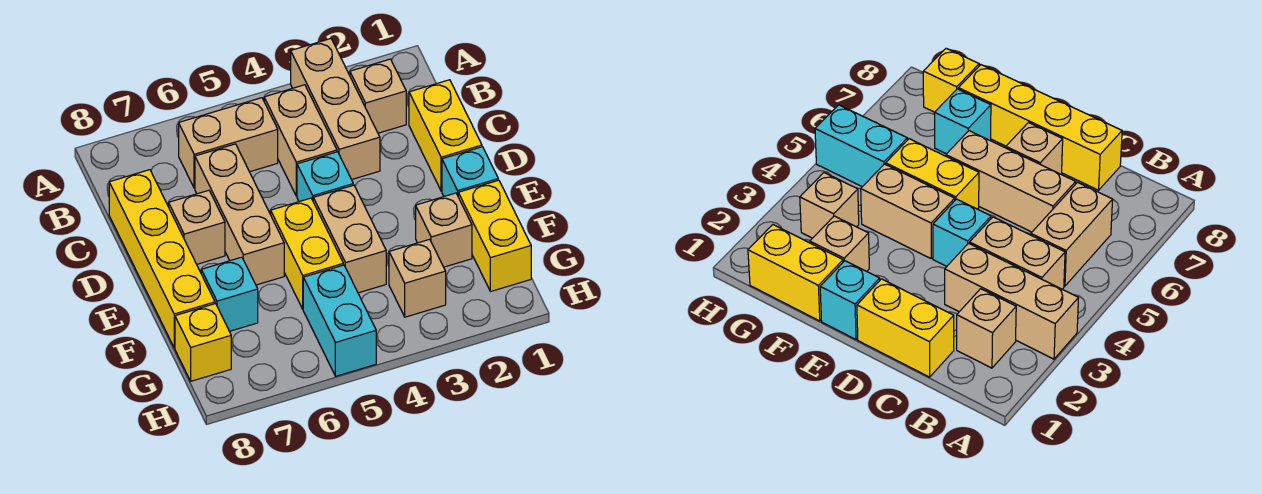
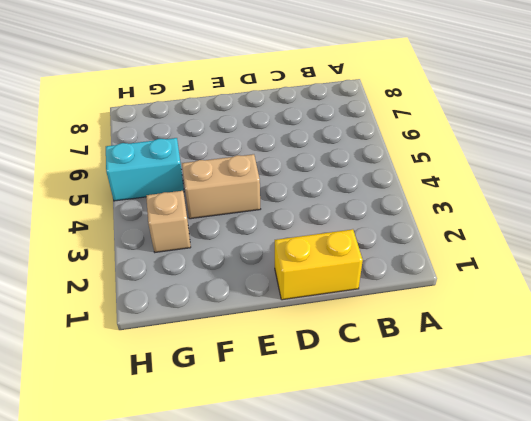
none -> tan brick A3:C3 level 1
none -> tan brick B2 level 1
none -> tan brick B4:C4 level 1

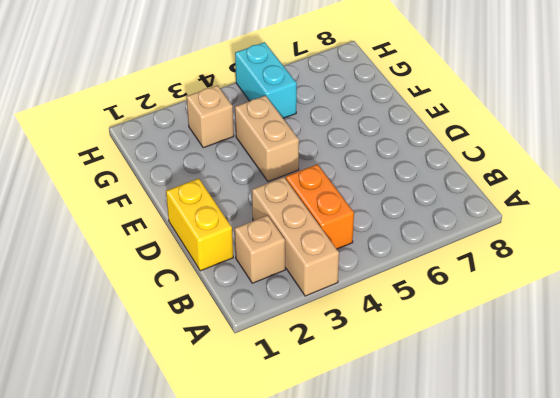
orange brick B4:C4 level 1 -> tan brick B4:C4 level 1
none -> tan brick B5:B6 level 1
none -> tan brick C6:E6 level 1
none -> yellow brick C8:F8 level 1

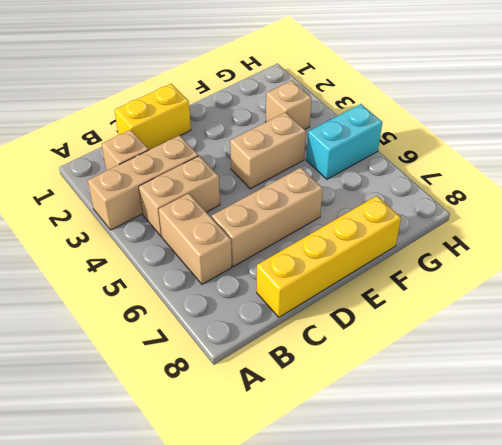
none -> cyan brick D4 level 1
none -> tan brick D7 level 1
none -> cyan brick E1 level 1

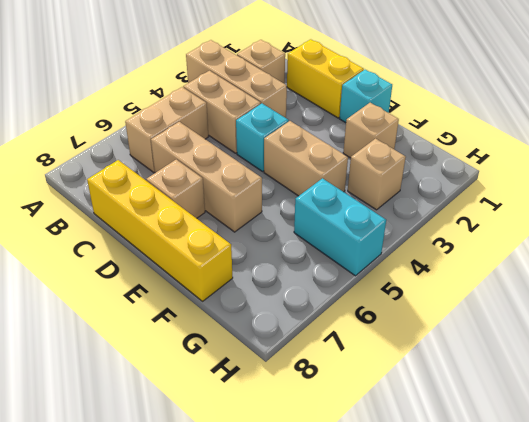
none -> yellow brick E5:F5 level 1
none -> yellow brick F1:G1 level 1
none -> cyan brick F7 level 1

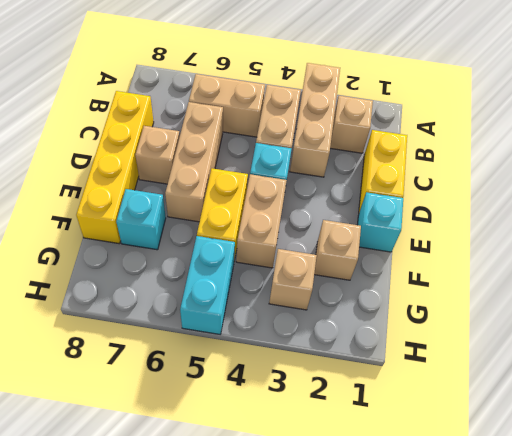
none -> yellow brick F1:G1 level 1
none -> yellow brick G8 level 1

